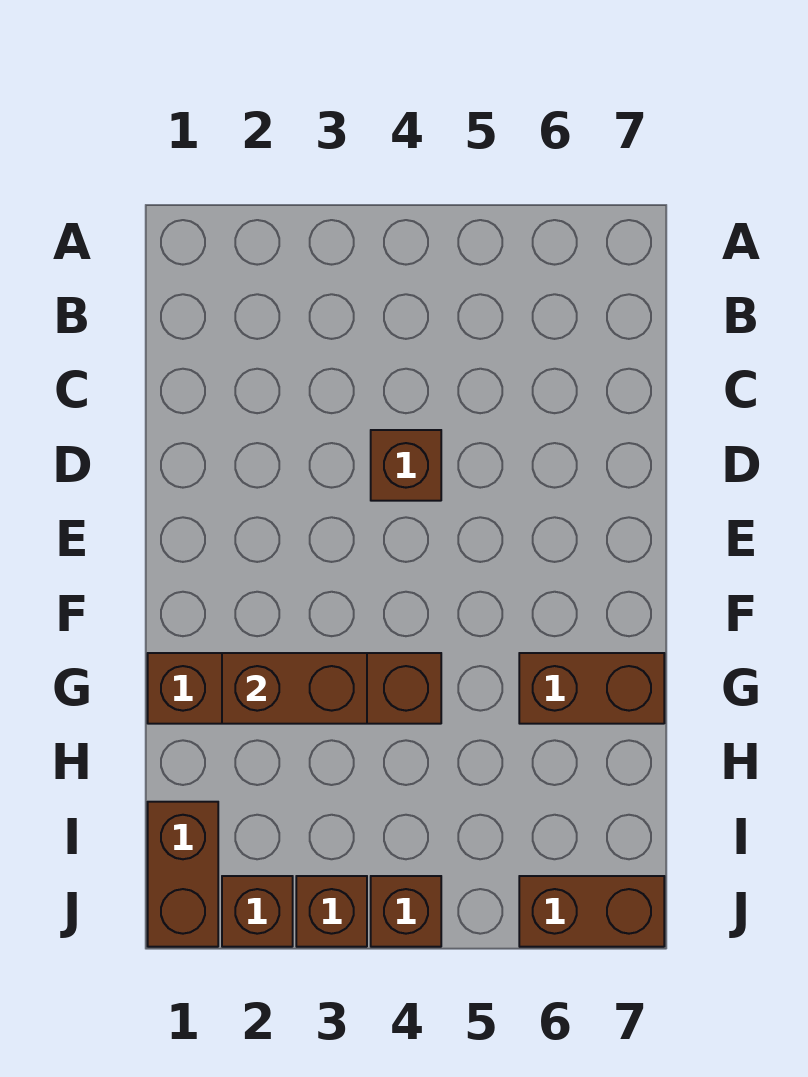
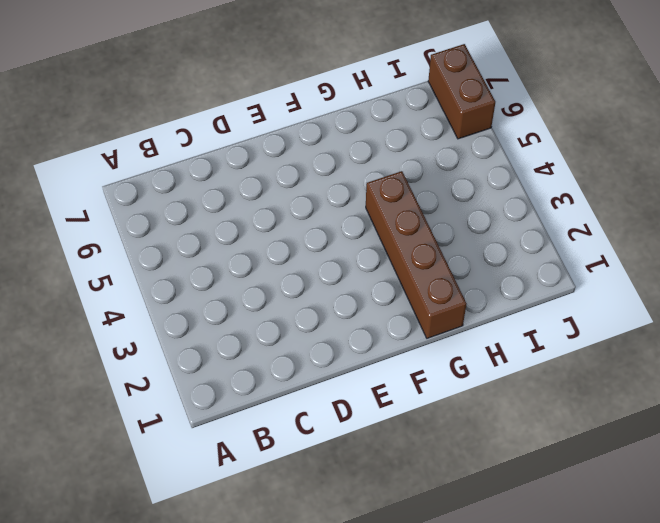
none -> brown brick D4 level 1
none -> brown brick G6:G7 level 1

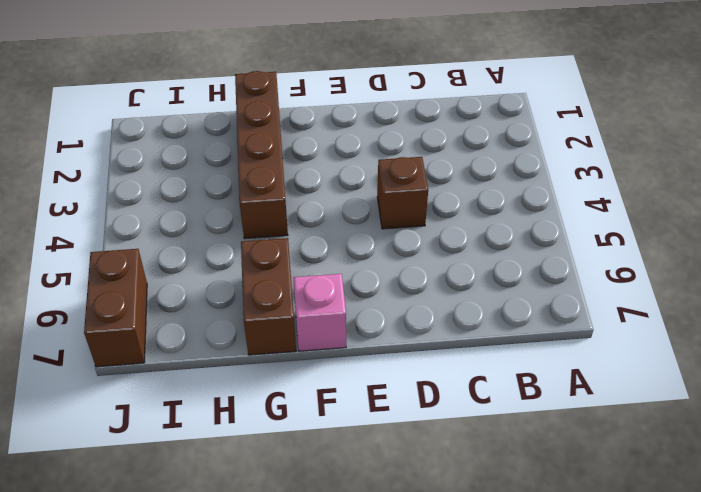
pink brick F7 level 1 -> none
none -> brown brick I1:J1 level 1
none -> brown brick J2 level 1

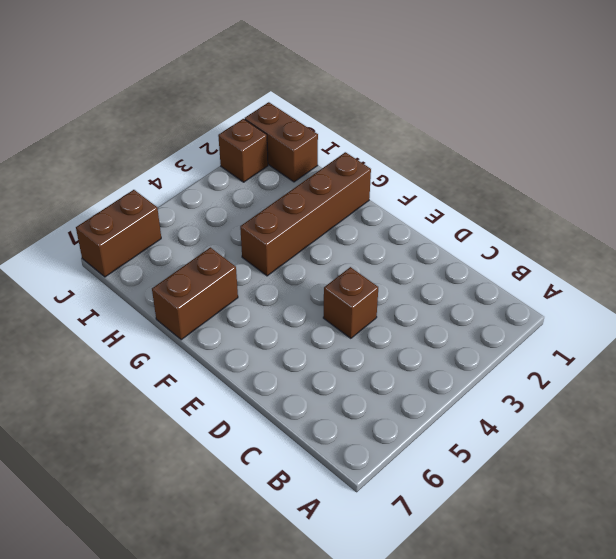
none -> brown brick J3 level 1
none -> brown brick J4 level 1

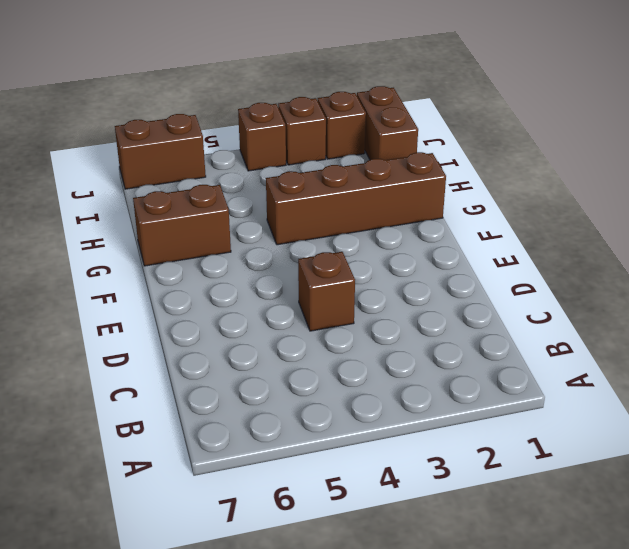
none -> brown brick G2:G3 level 2

